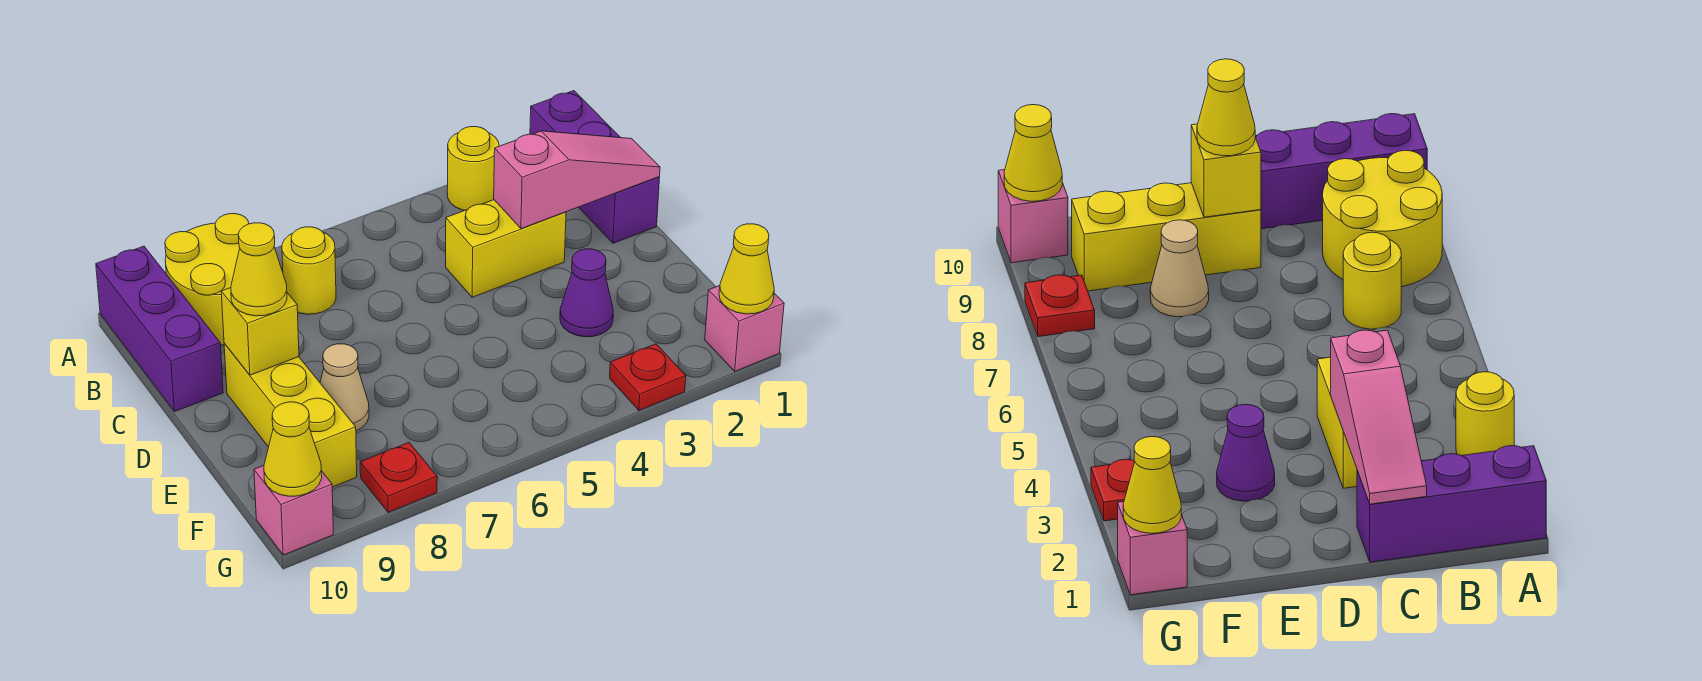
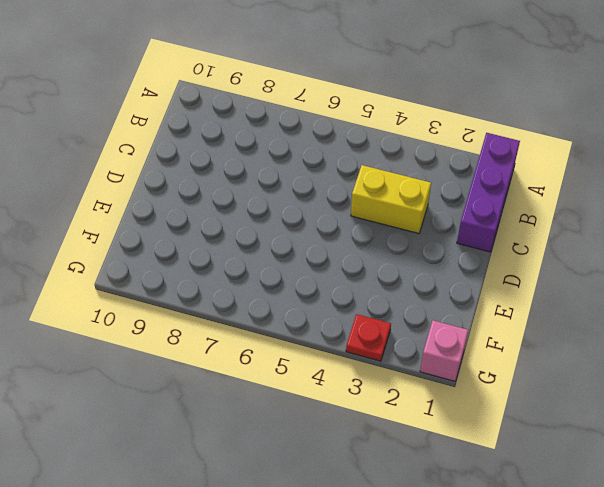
none -> yellow round brick A3 level 1
none -> yellow round brick A8:B9 level 1
none -> purple brick A10:C10 level 1

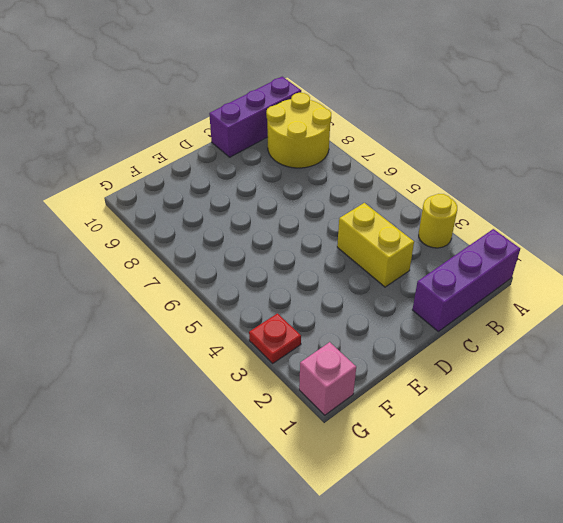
none -> yellow round brick B7 level 1
none -> yellow brick D9:F9 level 1
none -> purple cone E3 level 1

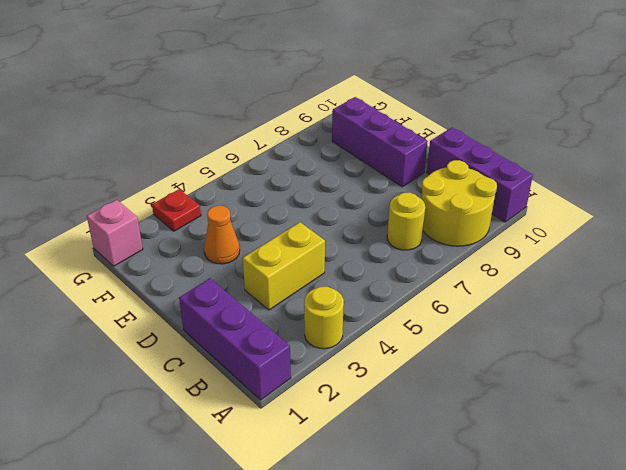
purple brick D9:F9 level 1 -> yellow brick D9:F9 level 1
orange cone E3 level 1 -> purple cone E3 level 1
none -> tan cone E8 level 1
none -> red plate G8 level 1
none -> pink brick G10 level 1

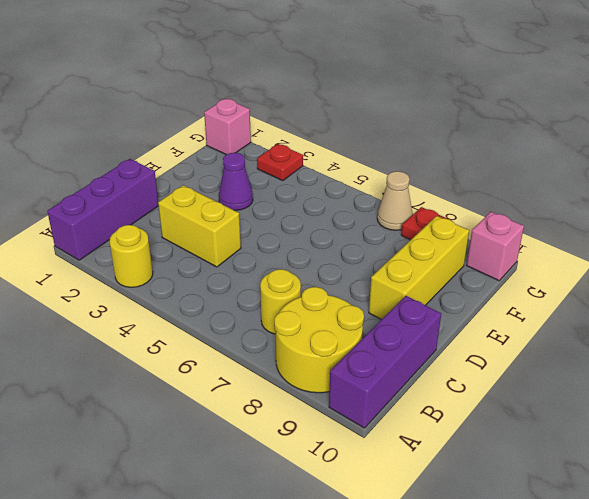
tan cone G7 level 1 -> tan cone E8 level 1
none -> pink slope C1:C3 level 2 top 3
none -> yellow brick D9 level 2
none -> yellow cone G1 level 2

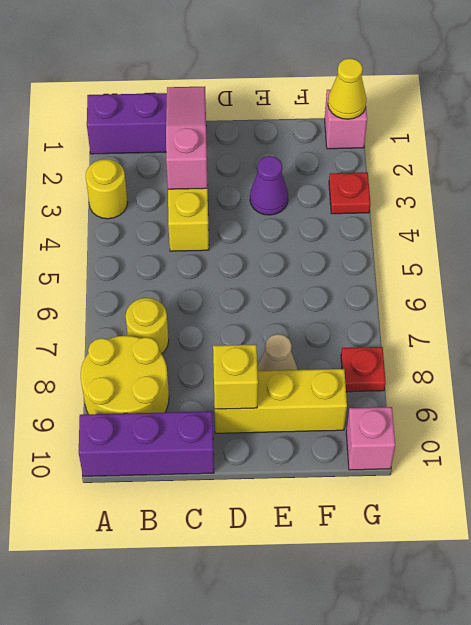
none -> yellow cone G10 level 2
none -> yellow cone D9 level 3

